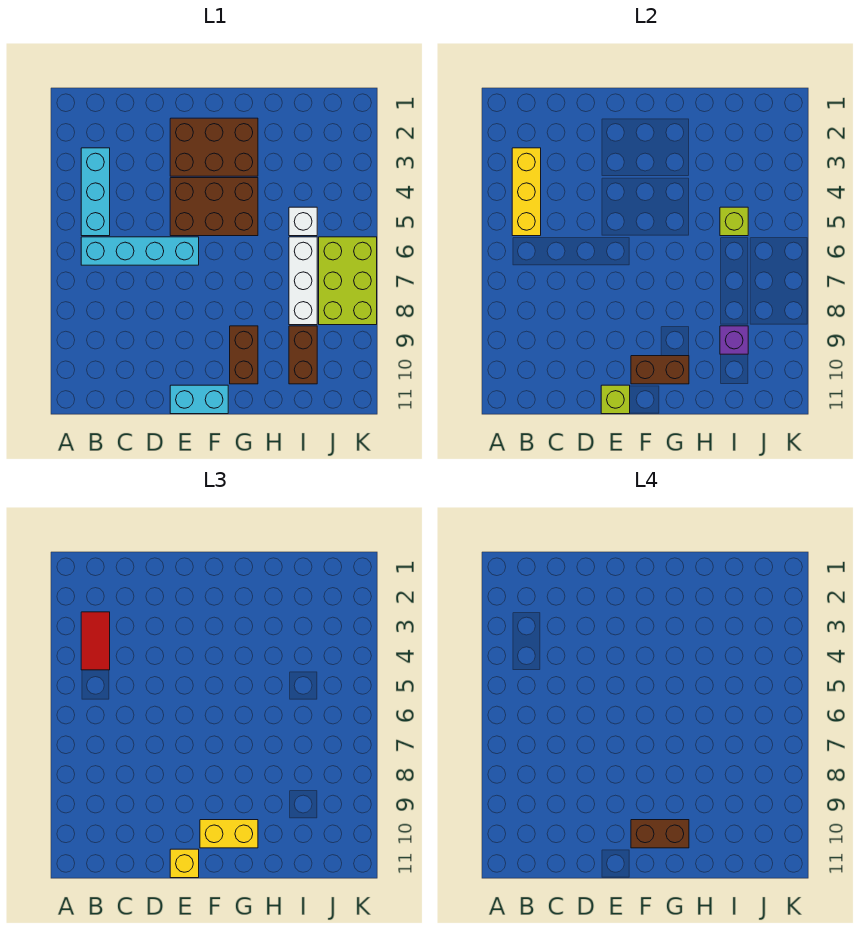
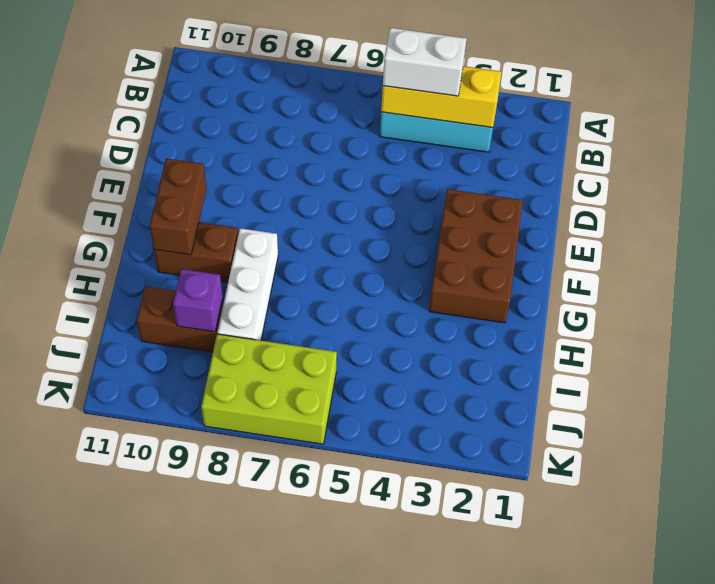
white brick B4:B5 level 3 -> red tile B3:B4 level 3
white brick G8:I8 level 1 -> white brick I6:I8 level 1
none -> cyan brick B6:E6 level 1
none -> brown brick E4:G5 level 1
none -> cyan brick E11:F11 level 1

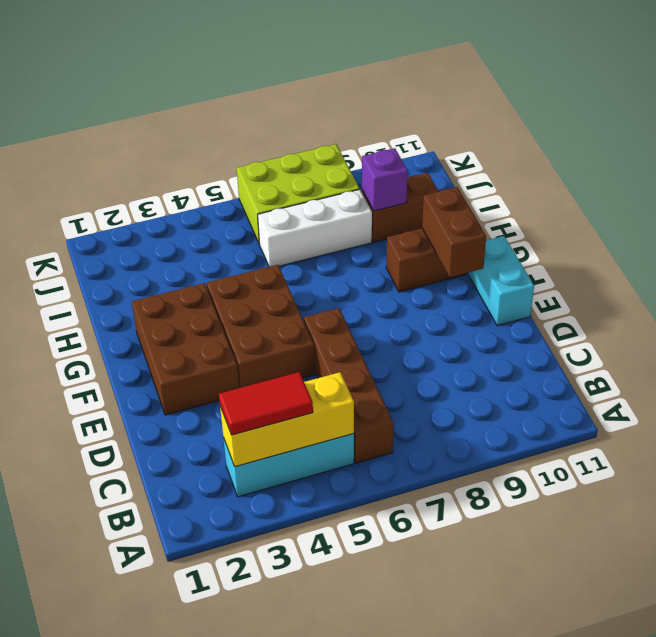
brown brick B6:E6 level 1 -> cyan brick B6:E6 level 1
none -> white brick I5 level 1
none -> lime brick E11 level 2
none -> lime brick I5 level 2

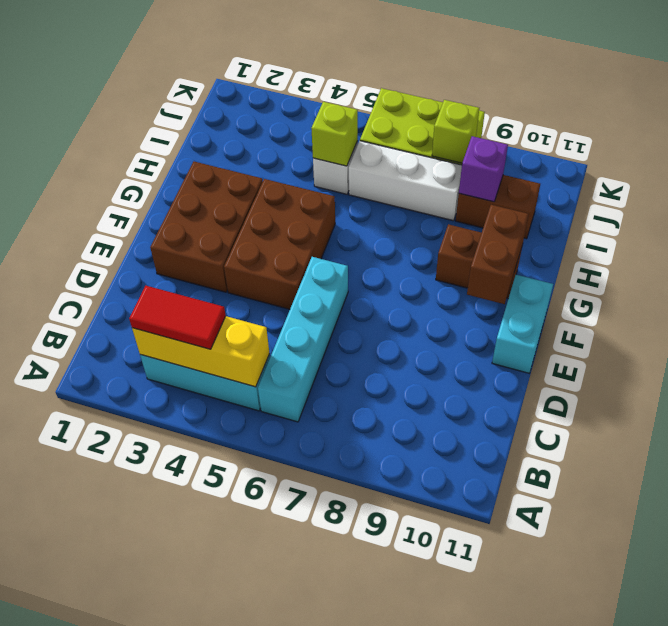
lime brick J8 level 2 -> lime brick E11 level 2
none -> yellow brick E11 level 3
none -> yellow brick F10:G10 level 3
none -> brown brick F10:G10 level 4

